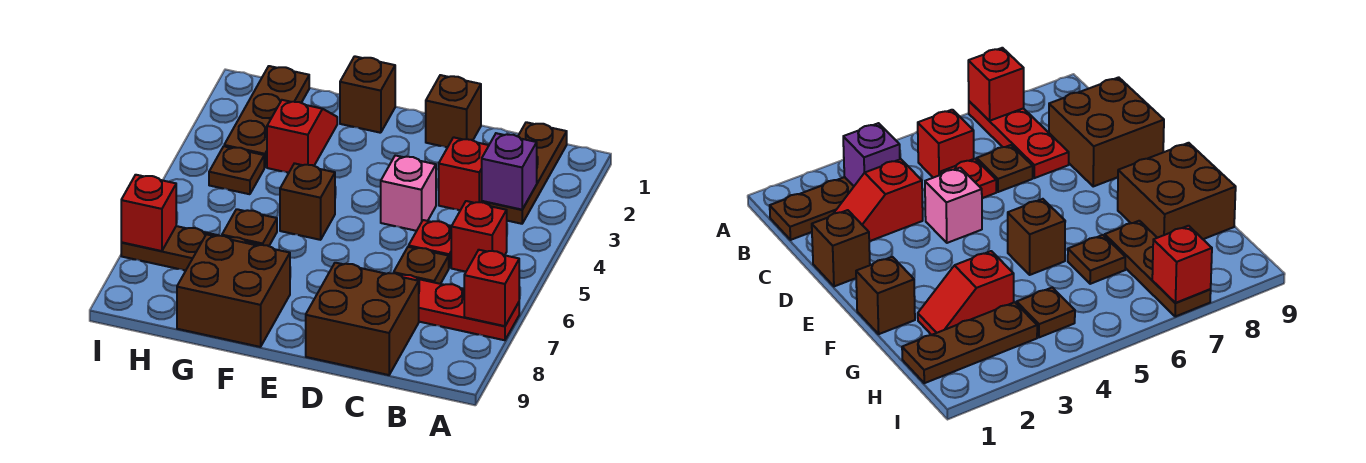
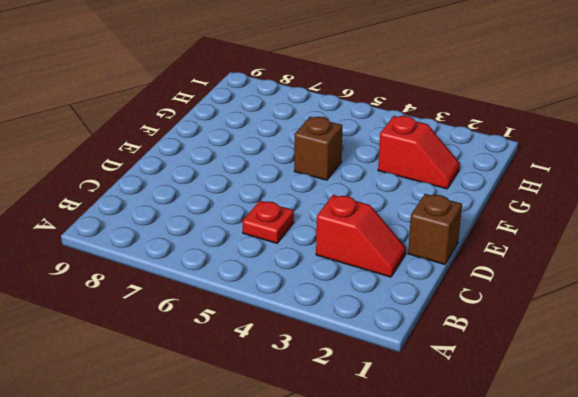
none -> red plate A7:C7 level 1
none -> brown plate B1:B3 level 1
none -> red brick B5 level 1

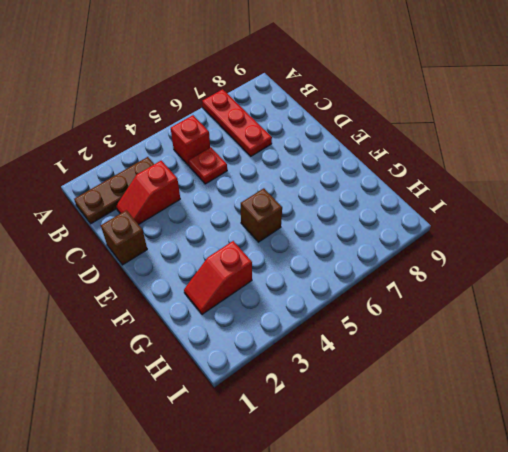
none -> brown plate C6 level 1
none -> brown brick C8:D9 level 1
none -> pink brick D4 level 1

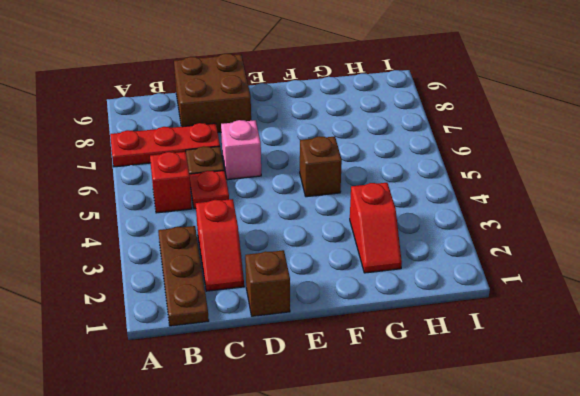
pink brick D6 level 1 -> pink brick D4 level 1
none -> brown brick F1 level 1
none -> brown brick F8:G9 level 1
none -> brown plate G6 level 1

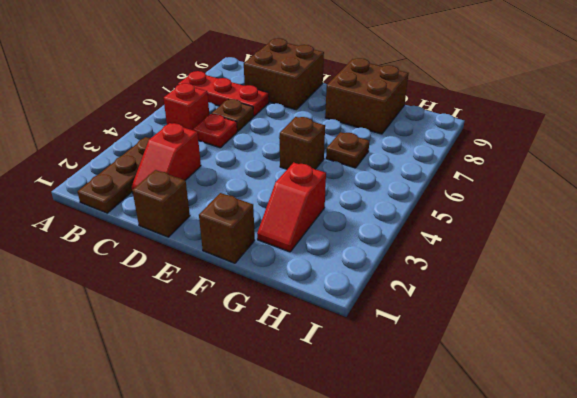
none -> pink brick D4 level 1
none -> brown plate G7:I7 level 1
none -> brown plate H1:H3 level 1

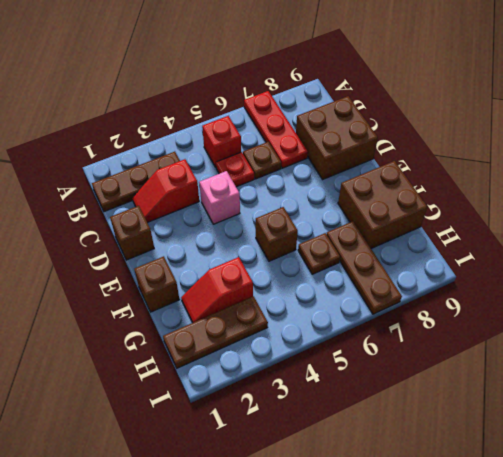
none -> brown plate H4 level 1
none -> red brick A7 level 2
none -> purple brick B3 level 2

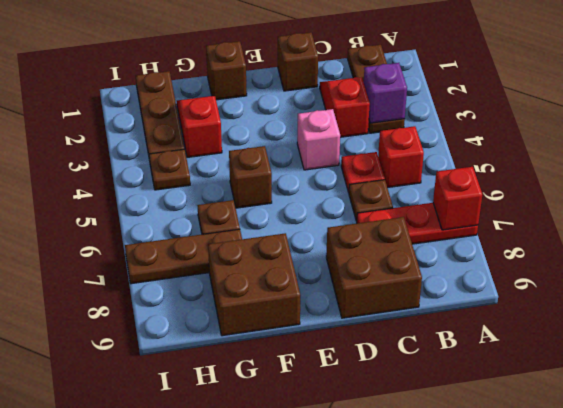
none -> red brick I7 level 2

